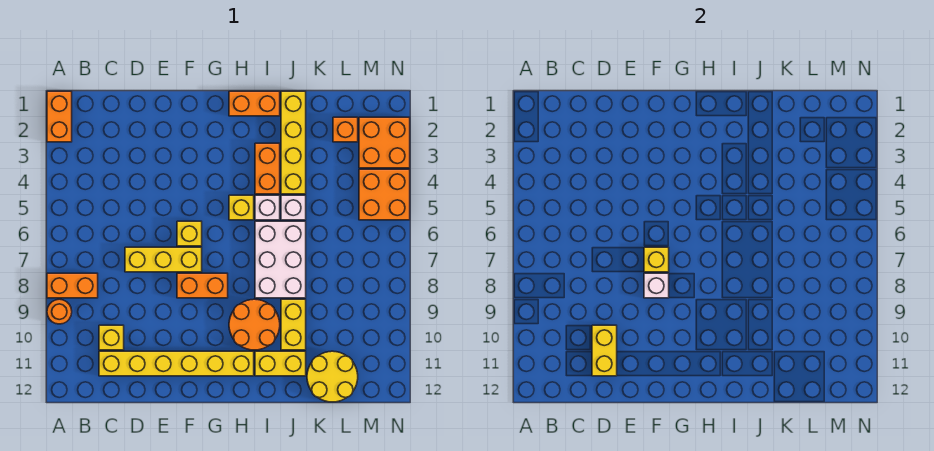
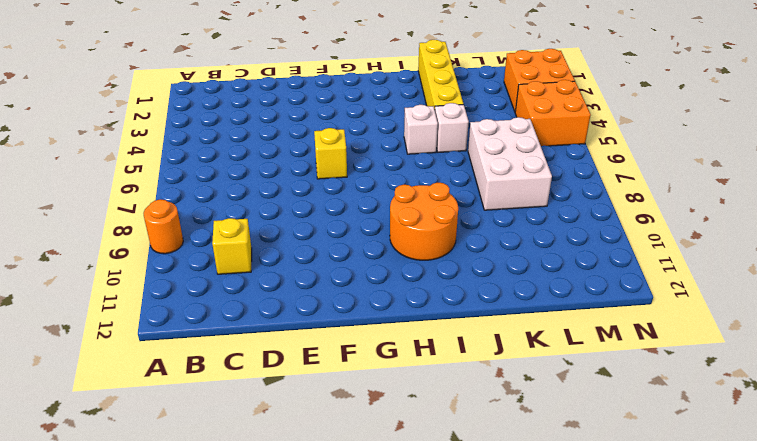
white brick K6:L8 level 1 -> white brick I6:J8 level 1
none -> orange brick A1:A2 level 1
none -> orange brick A8:B8 level 1
none -> yellow brick C11:H11 level 1

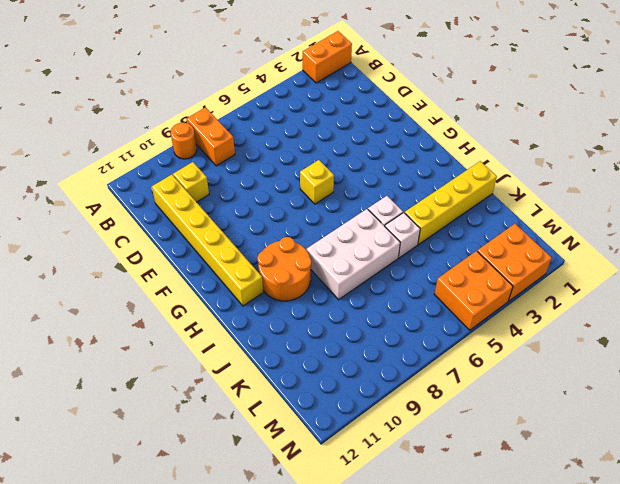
none -> yellow brick D7:F7 level 1
none -> orange brick F8:G8 level 1
none -> orange brick H1:I1 level 1

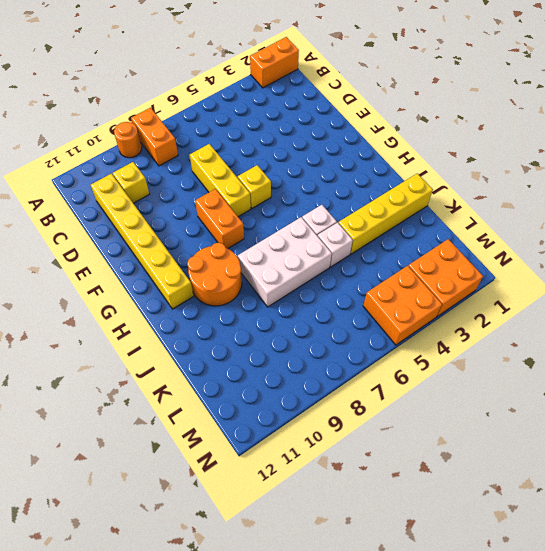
none -> orange brick H1:I1 level 1
none -> yellow brick H5 level 1
none -> orange brick I3:I4 level 1

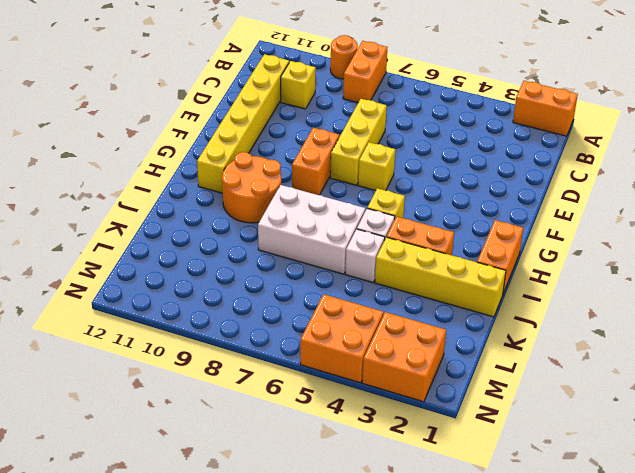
none -> yellow brick I11:J11 level 1
none -> yellow brick J9:J10 level 1
none -> yellow round brick K11:L12 level 1

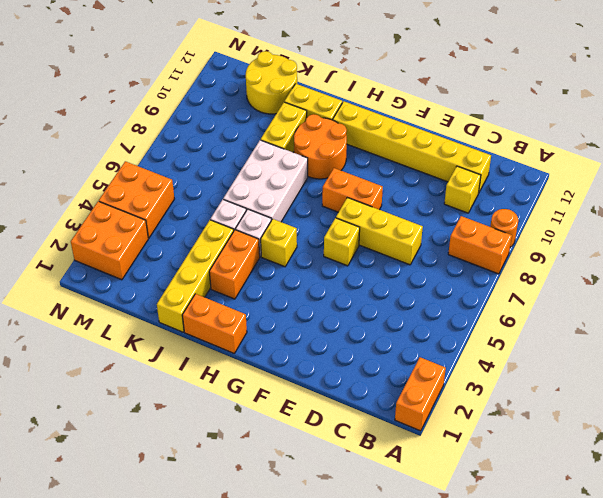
none -> orange brick L2 level 1
none -> yellow brick D10:D11 level 2
none -> yellow brick F7 level 2

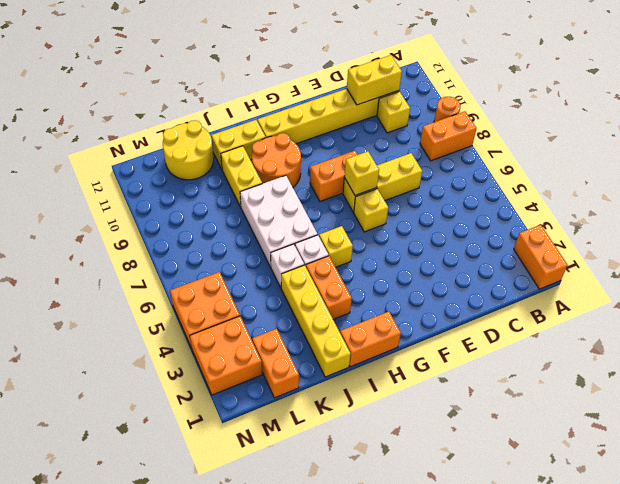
yellow brick C11:D11 level 2 -> yellow brick D10:D11 level 2
orange brick L1:L2 level 1 -> orange brick L2 level 1
none -> white brick F8 level 2

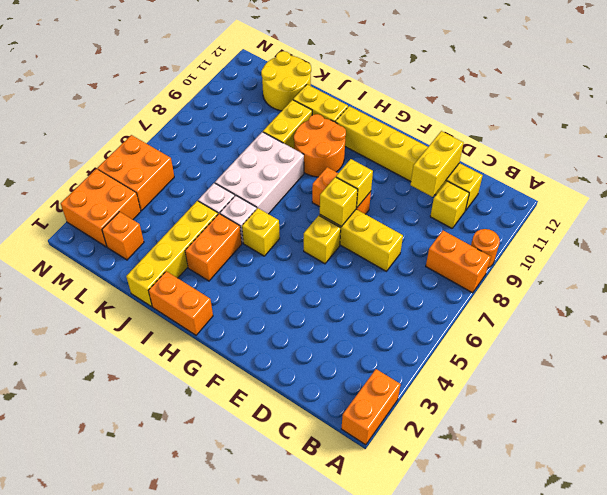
yellow brick F8 level 2 -> white brick F8 level 2

